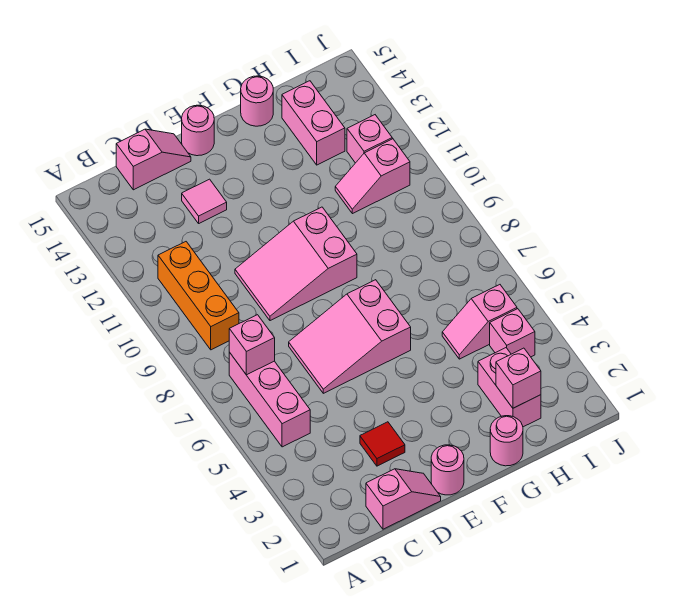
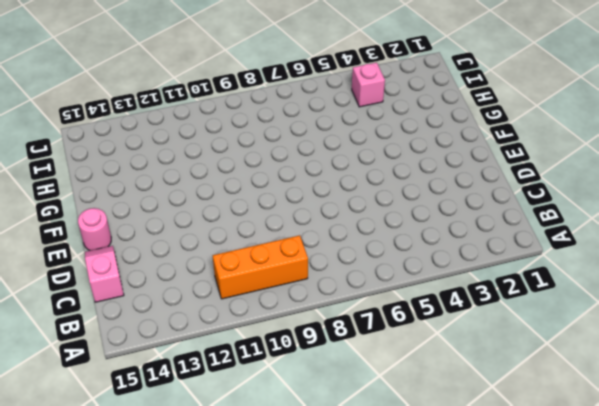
none -> pink brick B5:B7 level 1
none -> pink slope C1:D1 level 1 top C
none -> red tile D3 level 1

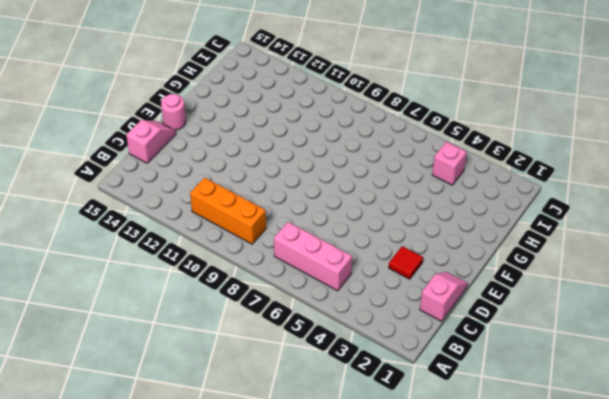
none -> pink slope D6:F7 level 1 top F
none -> pink slope D9:F10 level 1 top F
none -> pink tile D13 level 1

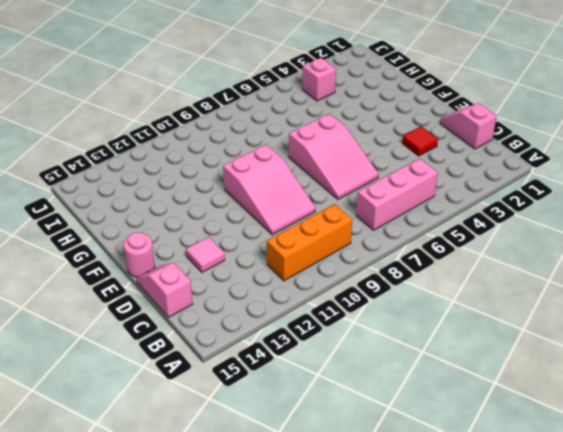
none -> pink round brick E1 level 1
none -> pink round brick G1 level 1
none -> pink round brick G15 level 1

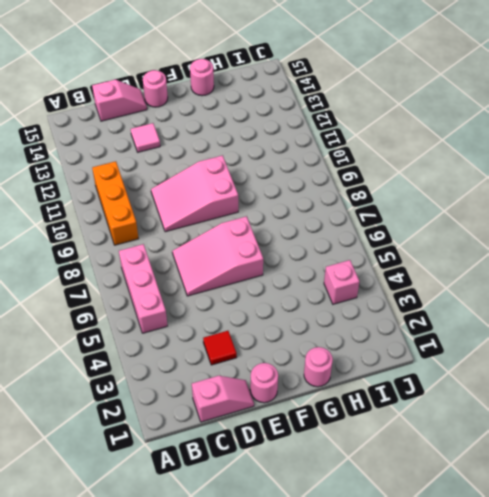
none -> pink brick H2:H3 level 1
none -> pink slope H5:I5 level 1 top I
none -> pink slope H11:I11 level 1 top I

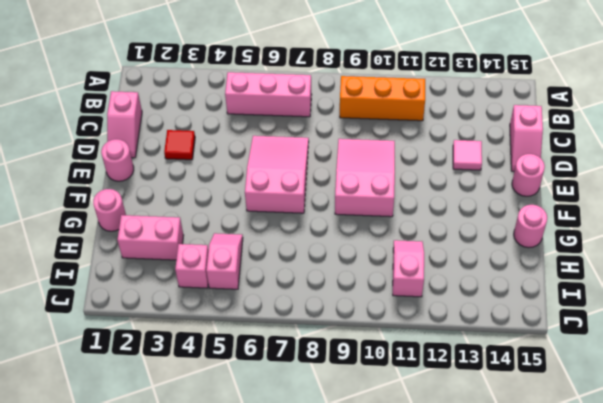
none -> pink brick H13:H14 level 1
none -> pink brick I12 level 1
none -> pink brick B7 level 2

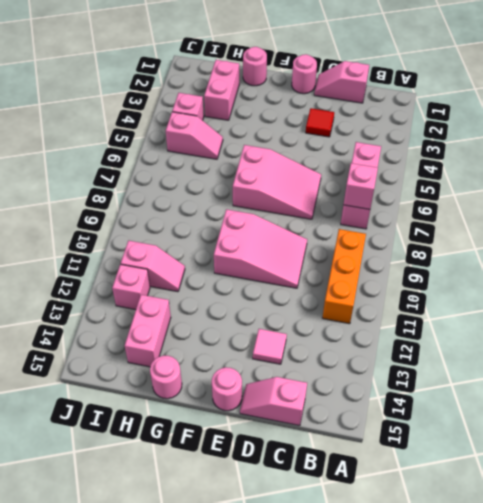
none -> pink brick H2 level 2

